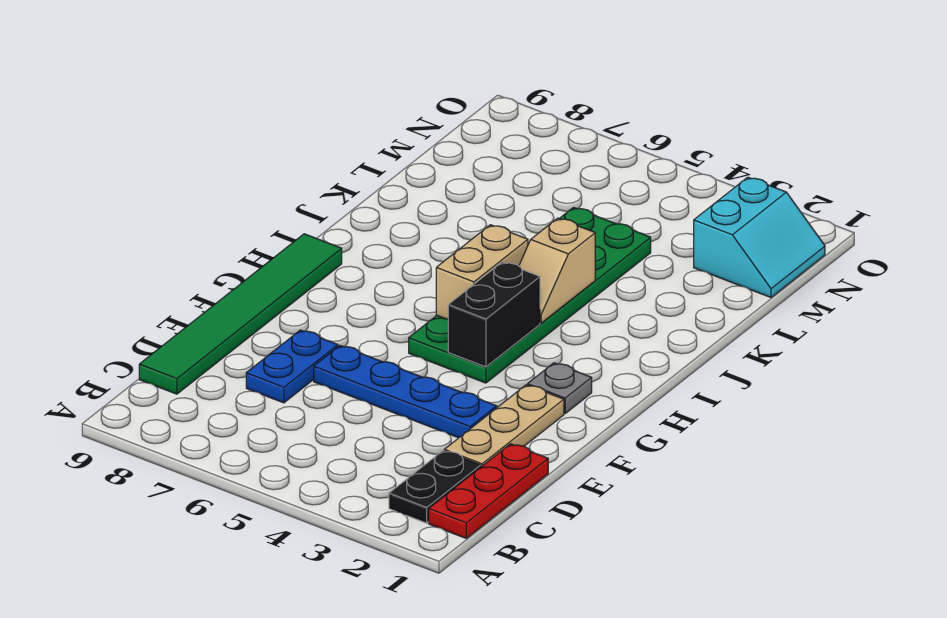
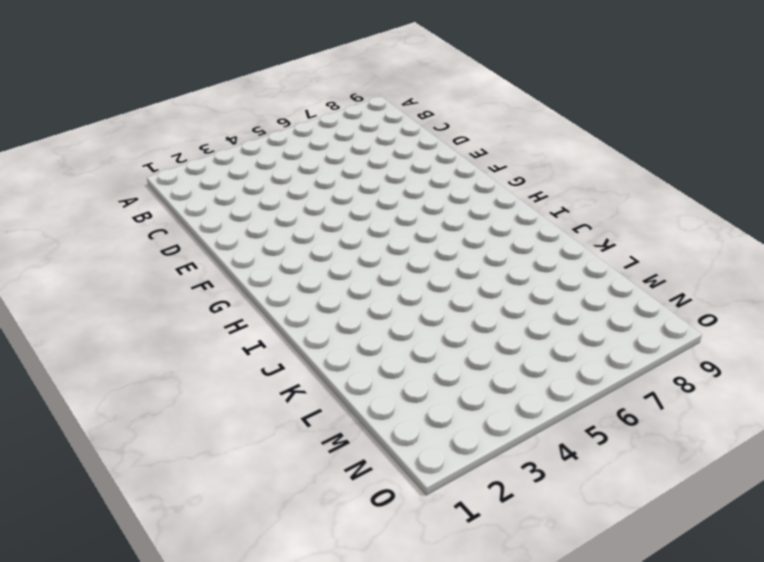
none -> red plate B1:D1 level 1
none -> black plate B2:C2 level 1
none -> green tile C9:H9 level 1

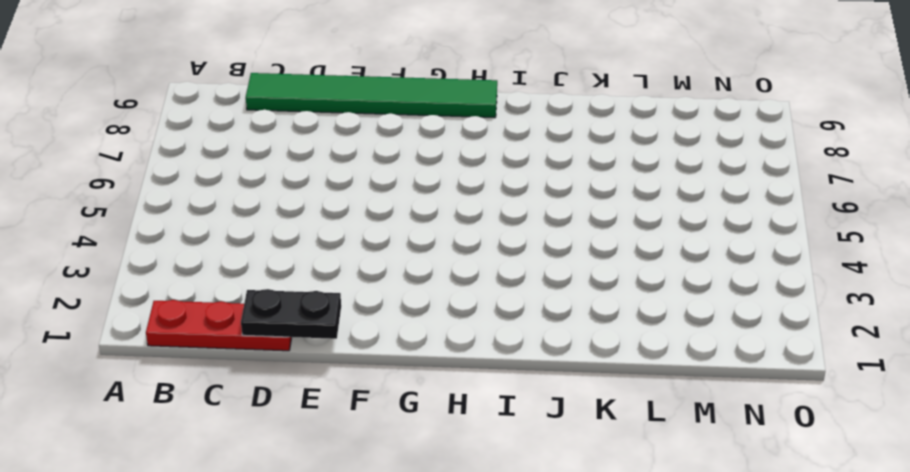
black plate D1:E1 level 2 -> black plate B2:C2 level 1
none -> tan plate D2:F2 level 1
none -> blue plate D7:E7 level 1
none -> blue plate E3:E6 level 1

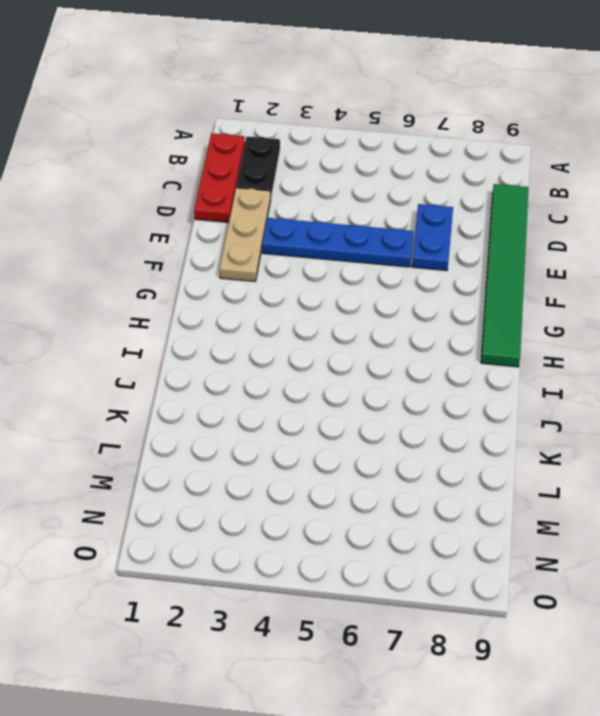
none -> grey plate G2 level 1
none -> green plate G4:L5 level 1
none -> cyan slope M1:N2 level 1 top 2

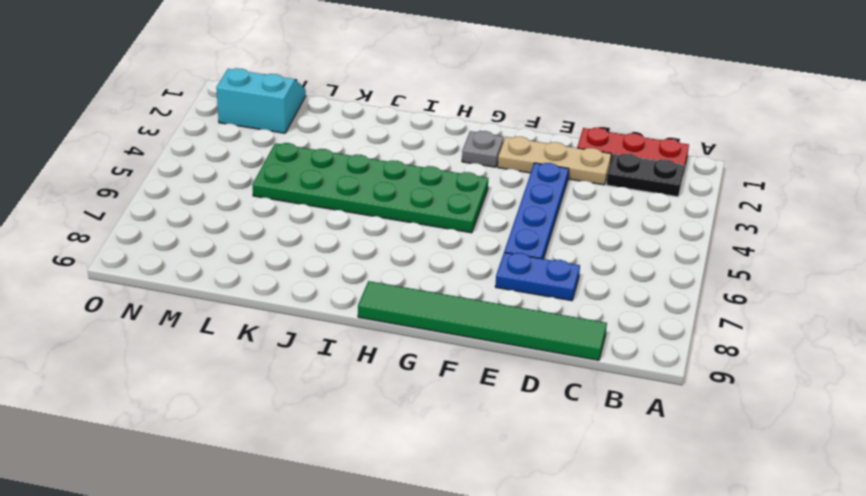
none -> black brick G4:H4 level 2
none -> tan brick H5:I5 level 2
none -> tan slope I4:J4 level 2 top J

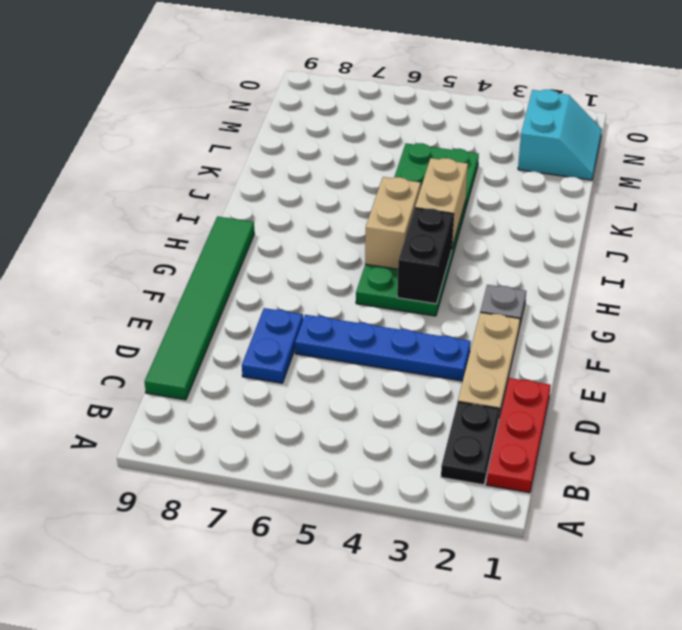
tan brick I4:J4 level 2 -> tan slope I4:J4 level 2 top J

